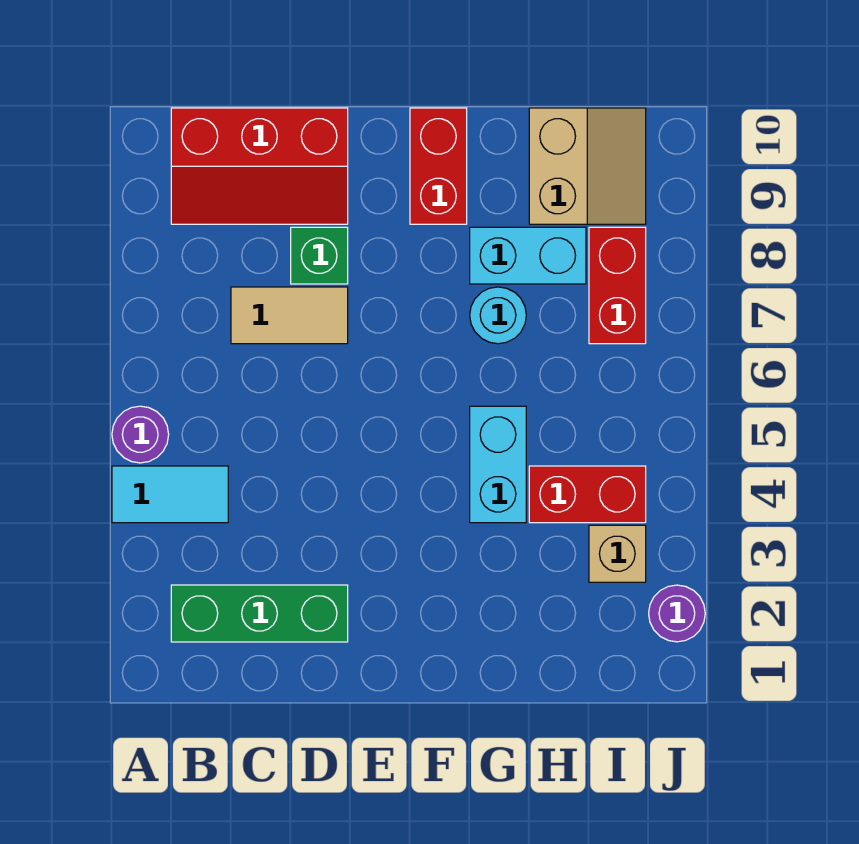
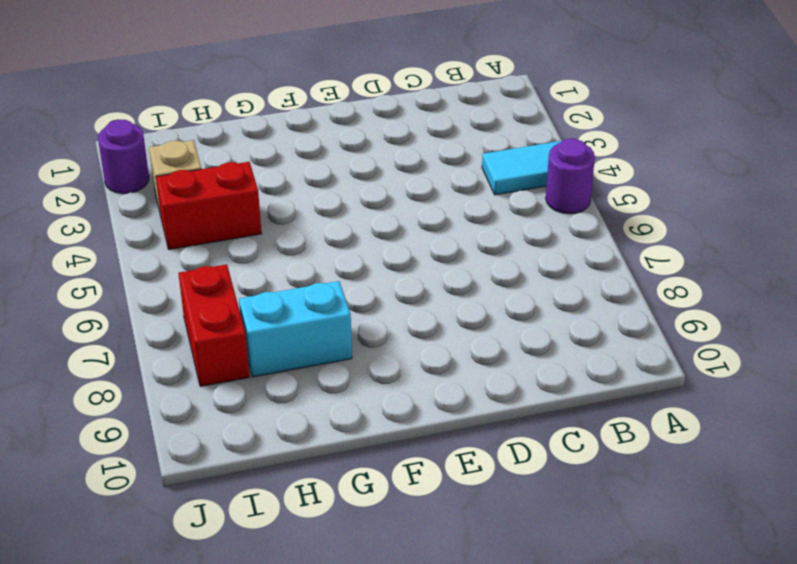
none -> green brick B2:D2 level 1
none -> red slope B9:D10 level 1 top 10
none -> tan tile C7:D7 level 1

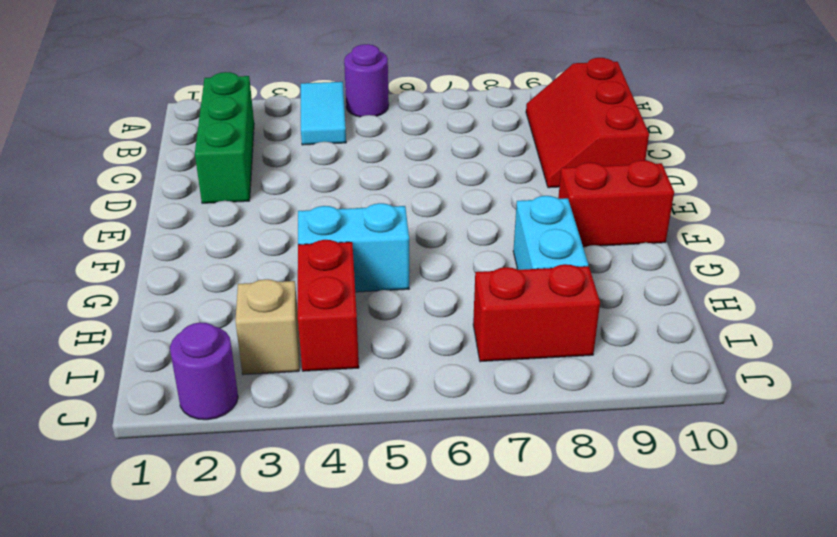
none -> tan tile C7:D7 level 1
none -> green brick D8 level 1
none -> cyan round brick G7 level 1

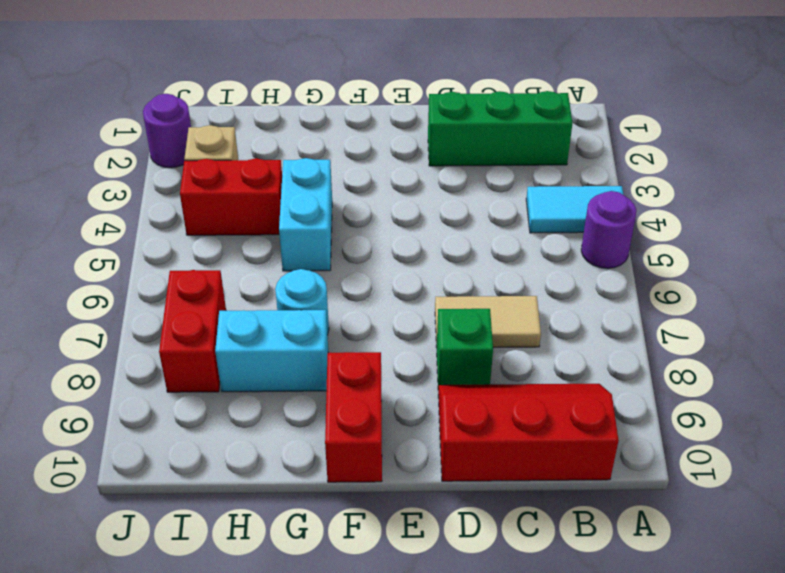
none -> tan slope H9:I10 level 1 top H

